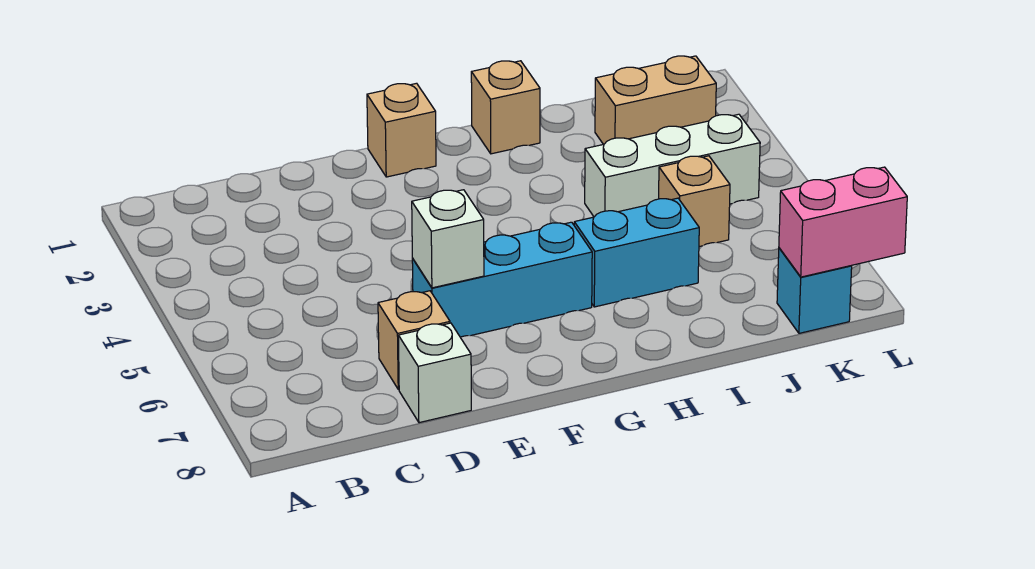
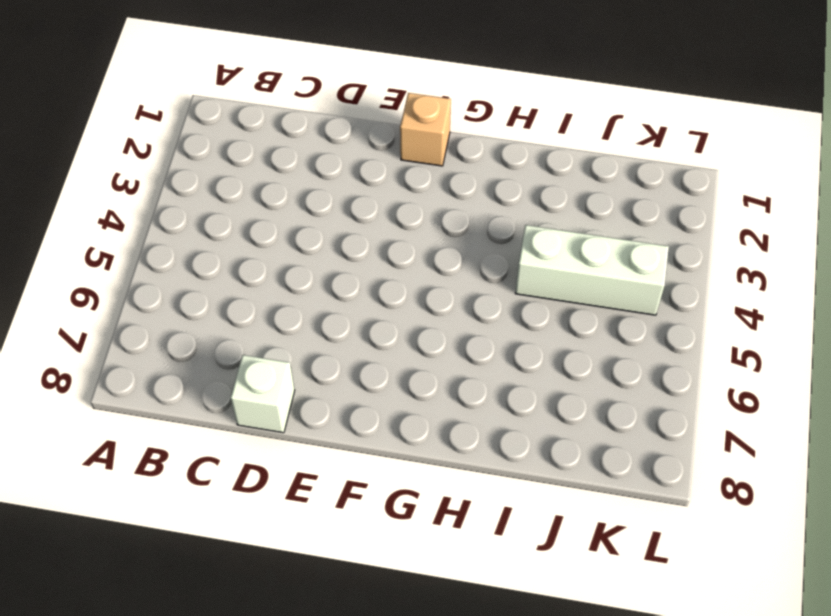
none -> tan brick D7 level 1
none -> cyan brick E6:G6 level 1
none -> tan brick H1 level 1

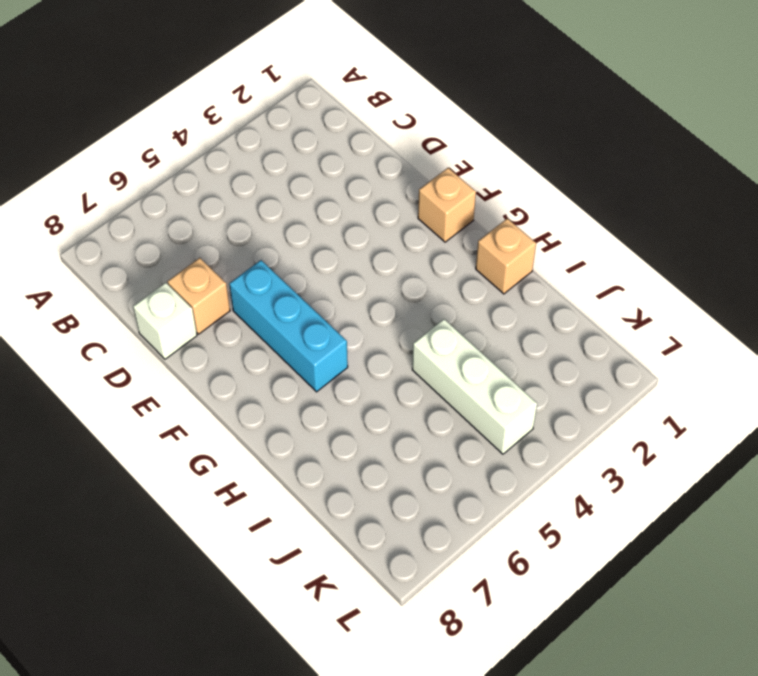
none -> cyan brick H6:I6 level 1
none -> tan brick J2:K2 level 1
none -> tan brick J5 level 1

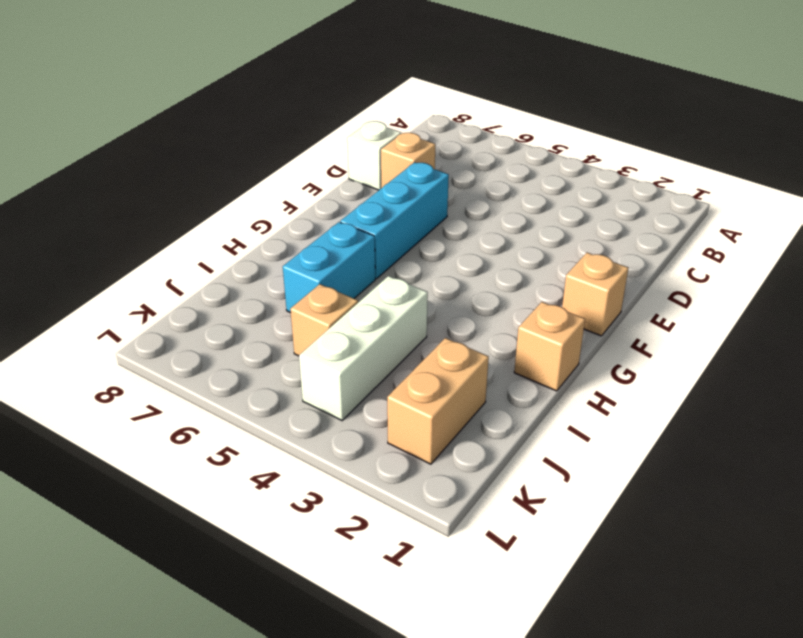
none -> cyan brick K8 level 1
none -> white brick E6 level 2
none -> pink brick K8:L8 level 2

